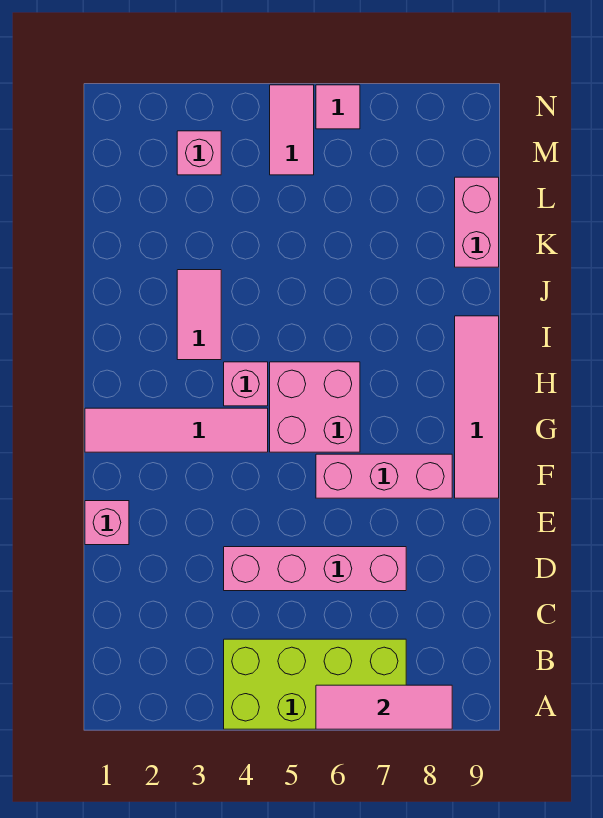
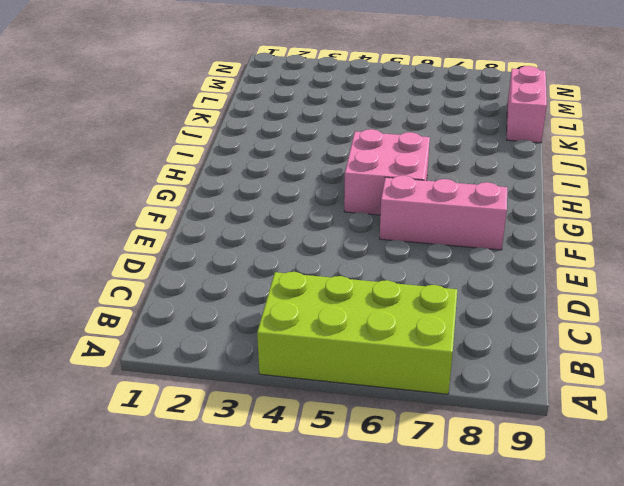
none -> pink brick D4:D7 level 1
none -> pink brick E1 level 1
none -> pink tile F9:I9 level 1

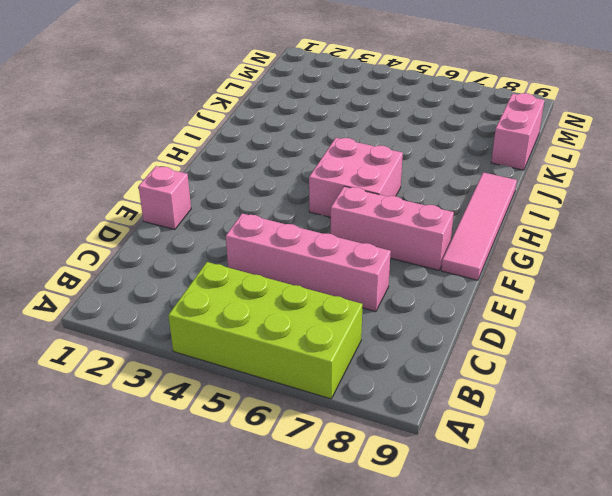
none -> pink tile G1:G4 level 1
none -> pink brick H4 level 1
none -> pink tile I3:J3 level 1

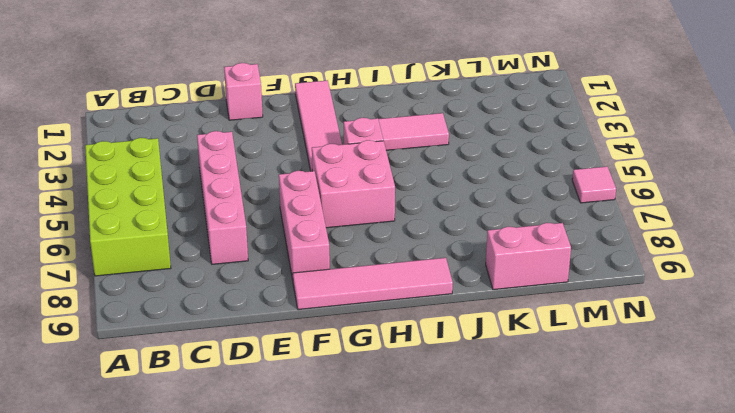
none -> pink brick M3 level 1
none -> pink tile M5:N5 level 1
none -> pink tile A6:A8 level 2

